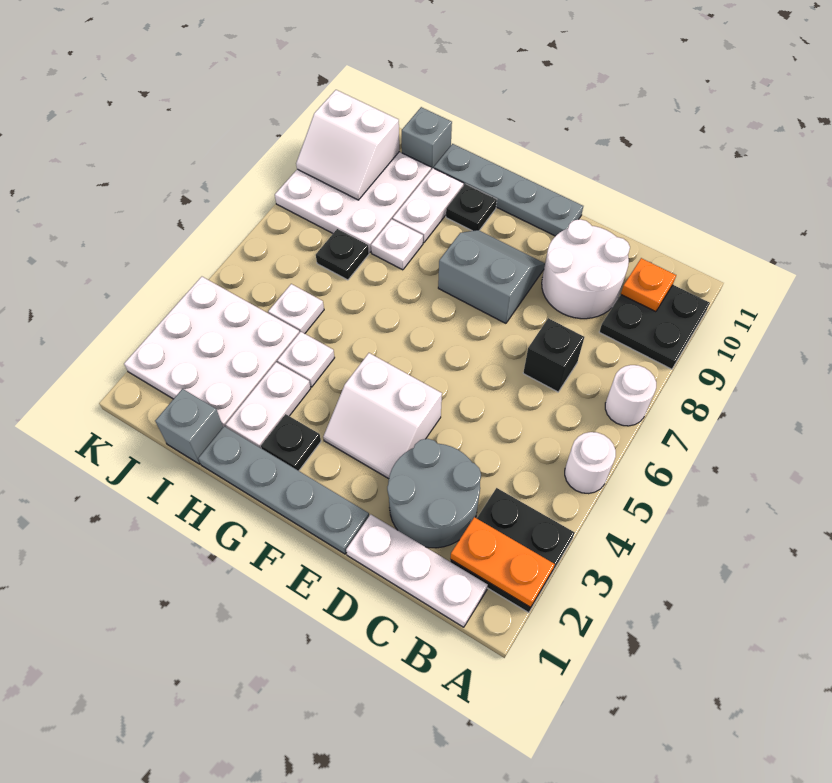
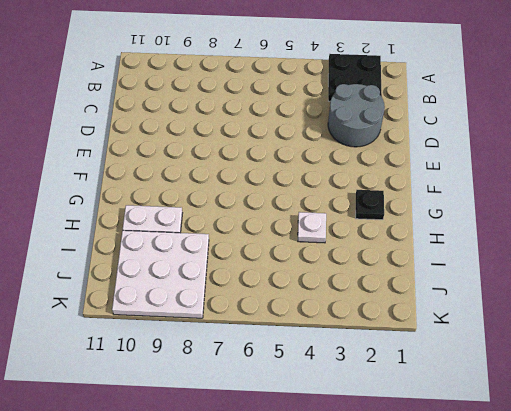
none -> white round brick A5 level 1
none -> white round brick A7 level 1
none -> black plate A9:B10 level 1

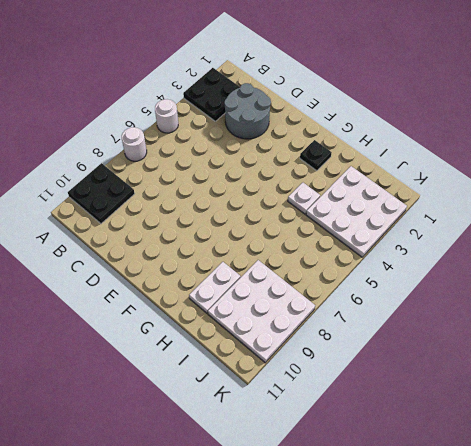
none -> white plate B1:D1 level 1
none -> black brick C7 level 1
none -> white round brick C9:D10 level 1

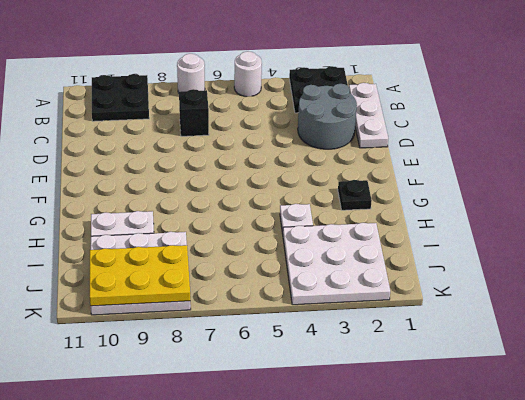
yellow plate J8:K10 level 2 -> white slope J9:K10 level 2 top 10
none -> white round brick C9:D10 level 1
none -> grey plate E1:H1 level 1
none -> white slope E3:F4 level 1 top 4

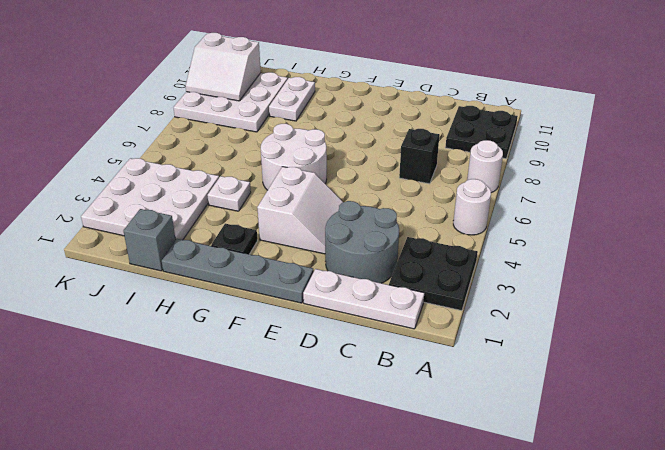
white slope E3:F4 level 1 top F -> white slope E3:F4 level 1 top 4
white round brick F5:G6 level 1 -> white round brick C9:D10 level 1
none -> grey slope E8:F9 level 1 top 8
none -> grey plate E11:H11 level 1
none -> black plate G10 level 1

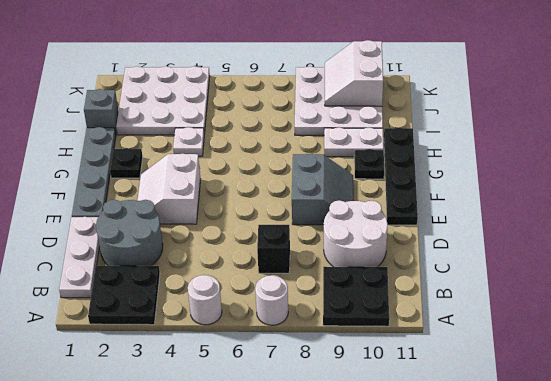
black plate E11:H11 level 1 -> grey plate E11:H11 level 1
none -> white plate H2:H3 level 1
none -> white plate H8 level 1
none -> white plate I5 level 1

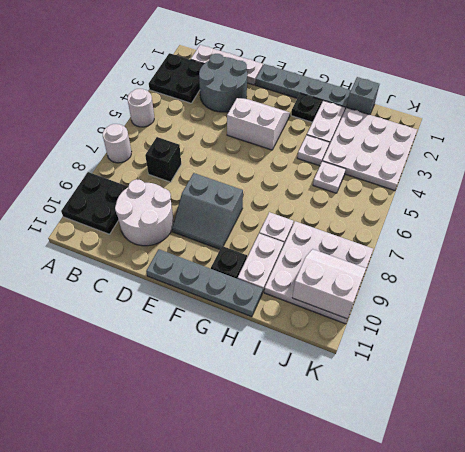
none -> black plate I7 level 1
none -> grey brick I11 level 1
none -> orange plate A2:B2 level 2

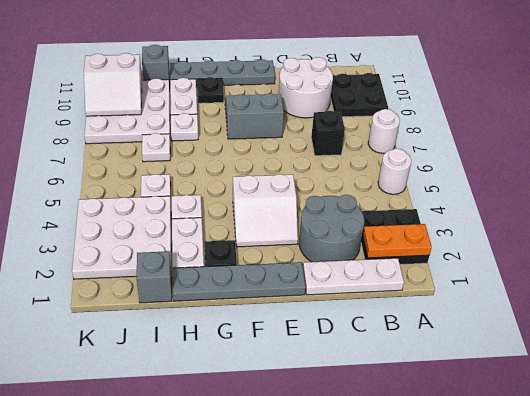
white plate I7 level 1 -> black plate I7 level 1
none -> orange plate B10 level 2

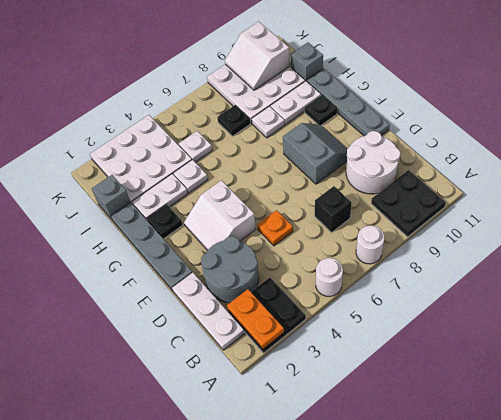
orange plate D5 level 1 -> orange plate B10 level 2

